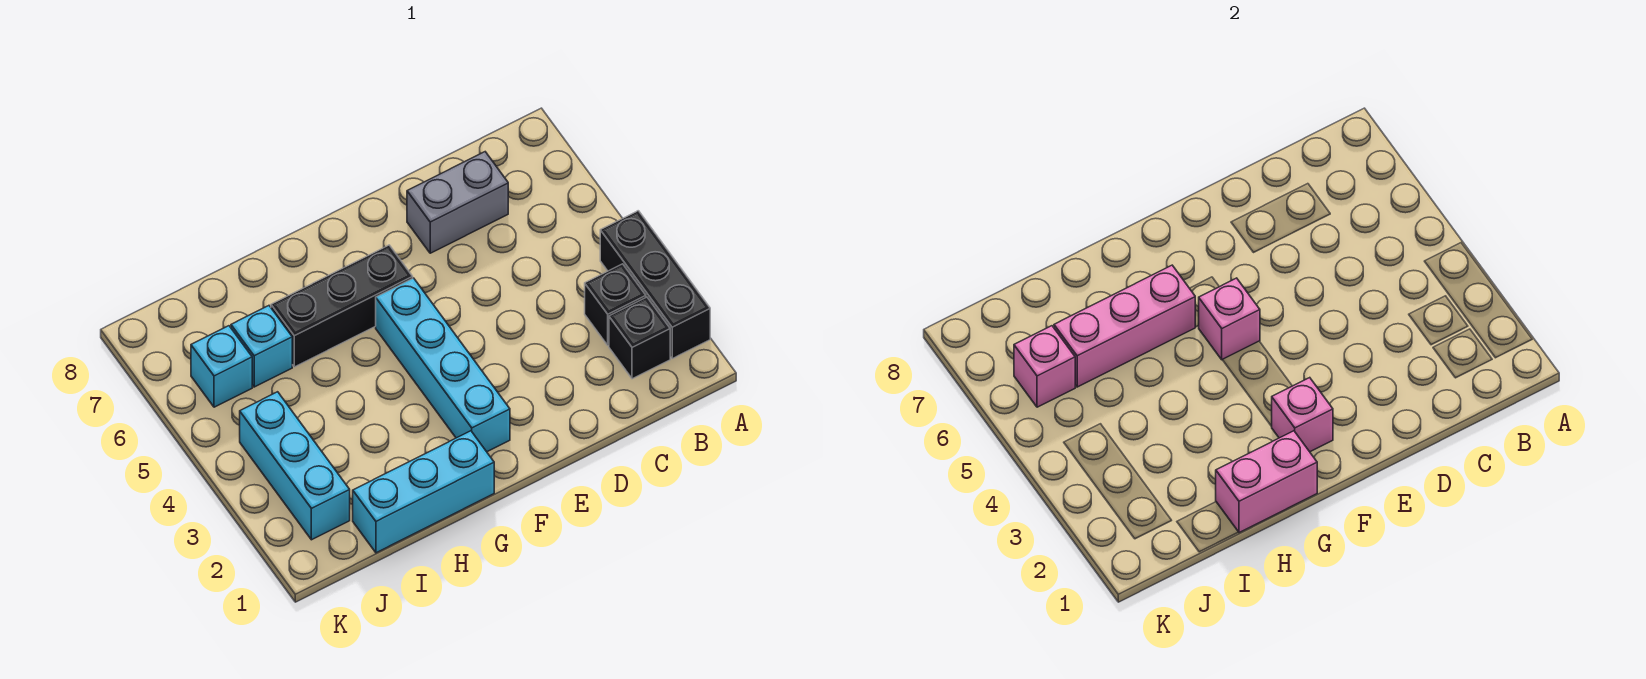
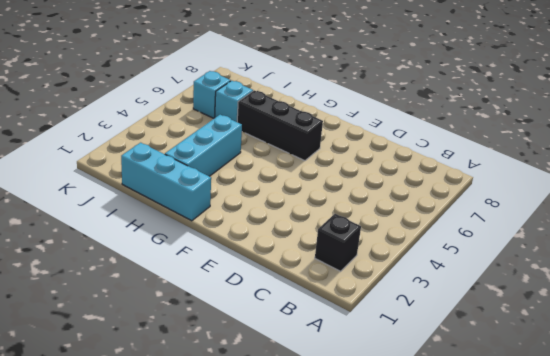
cyan brick H2:H4 level 1 -> cyan brick J2:J4 level 1
none -> black brick A2:A4 level 1
none -> black brick B3 level 1
none -> grey brick C7:D7 level 1

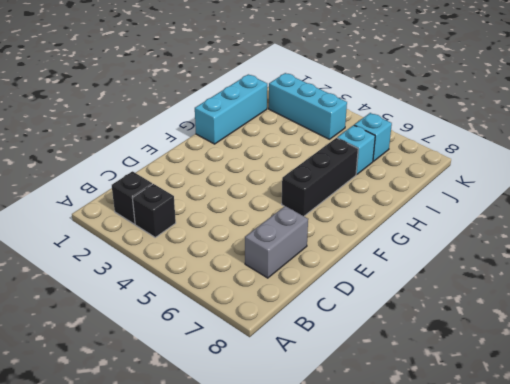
none -> black brick A2:A4 level 1
none -> cyan brick F2:F5 level 1
none -> pink brick F2 level 2

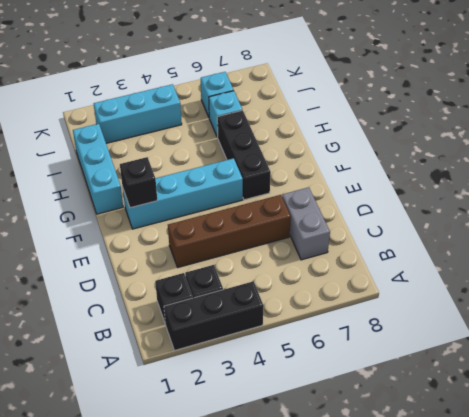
brown brick D3:D6 level 1 -> none
black brick F2 level 2 -> pink brick F2 level 2
none -> pink brick F5 level 2
none -> pink brick G1:H1 level 2
none -> pink brick G6:I6 level 2

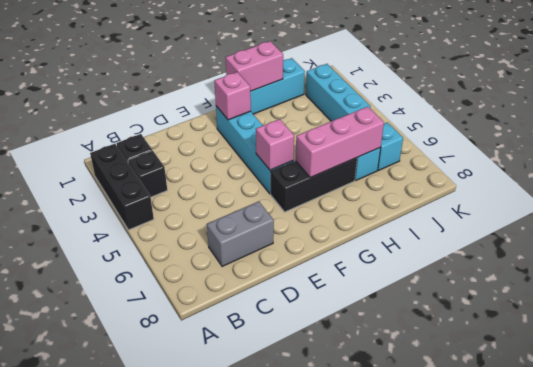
none -> pink brick J6 level 2

